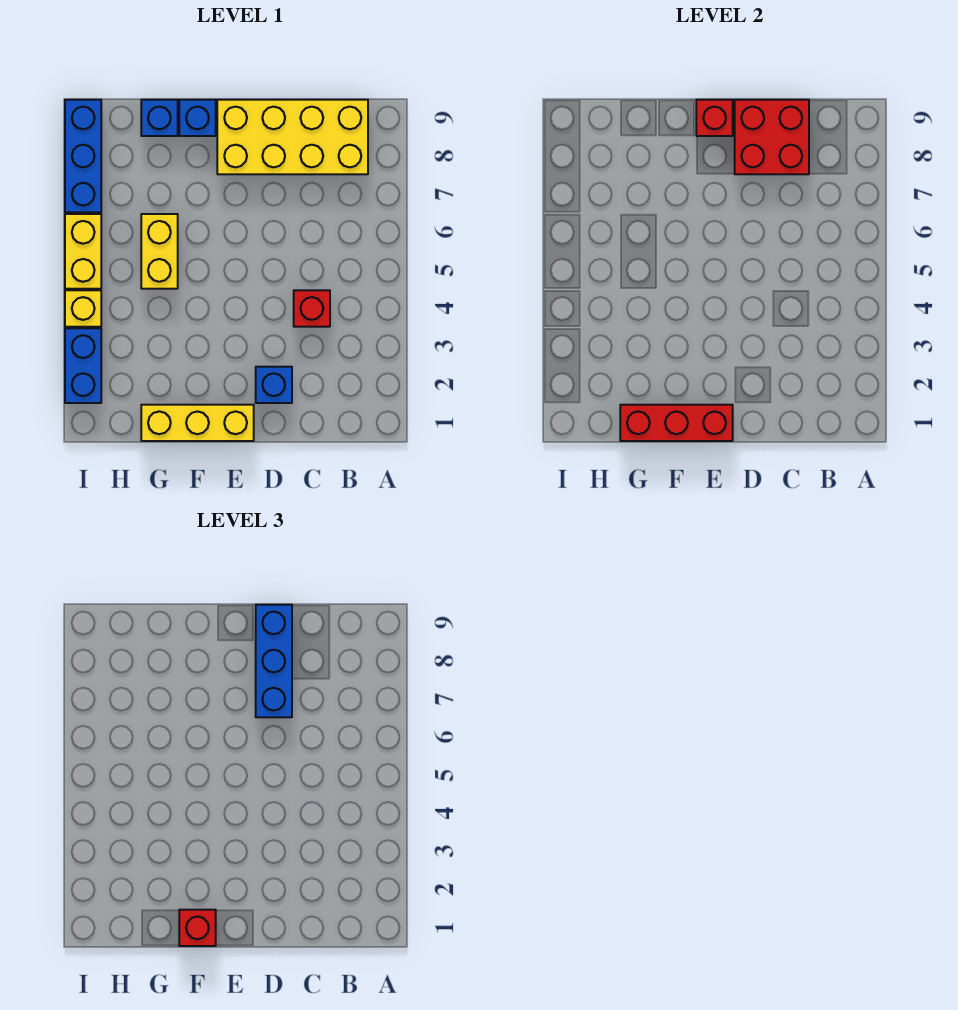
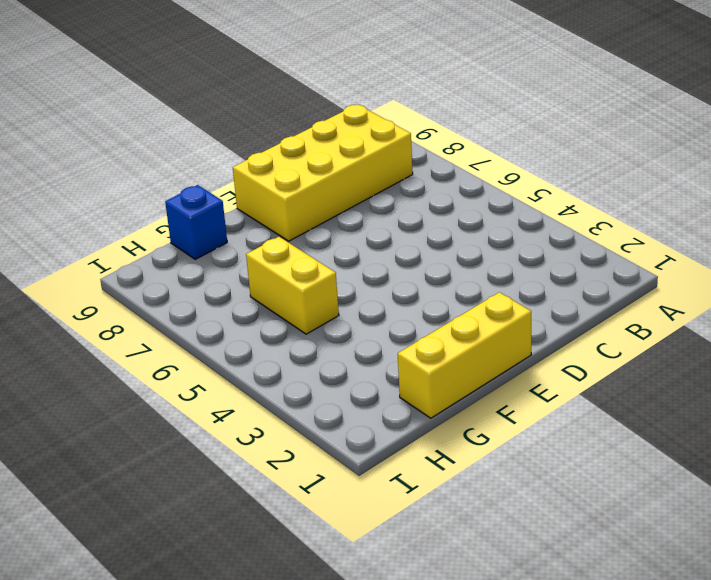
none -> red brick C4 level 1
none -> blue brick D2 level 1
none -> blue brick F9 level 1

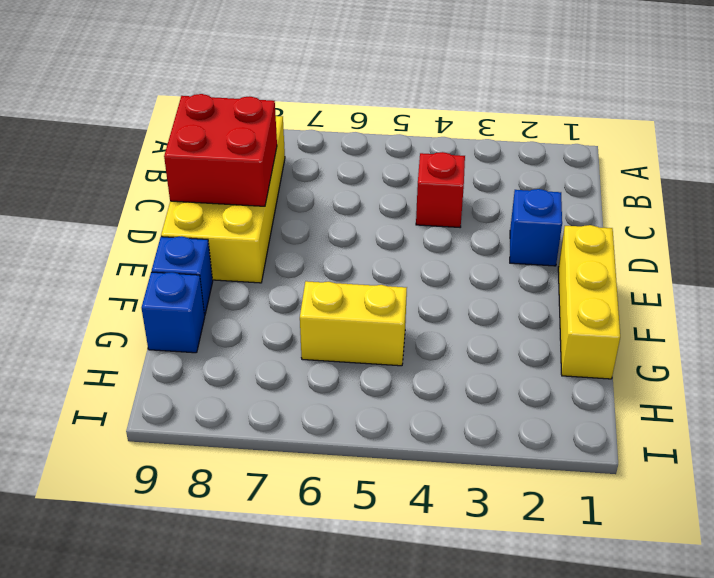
none -> blue brick I2:I3 level 1
none -> yellow brick I4 level 1
none -> yellow brick I5:I6 level 1

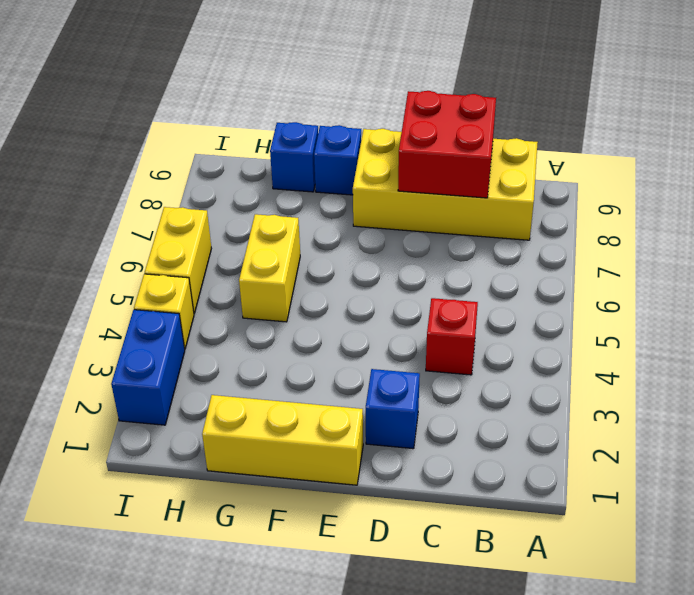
none -> blue brick I7:I9 level 1
none -> red brick E1:G1 level 2
none -> red brick E9 level 2

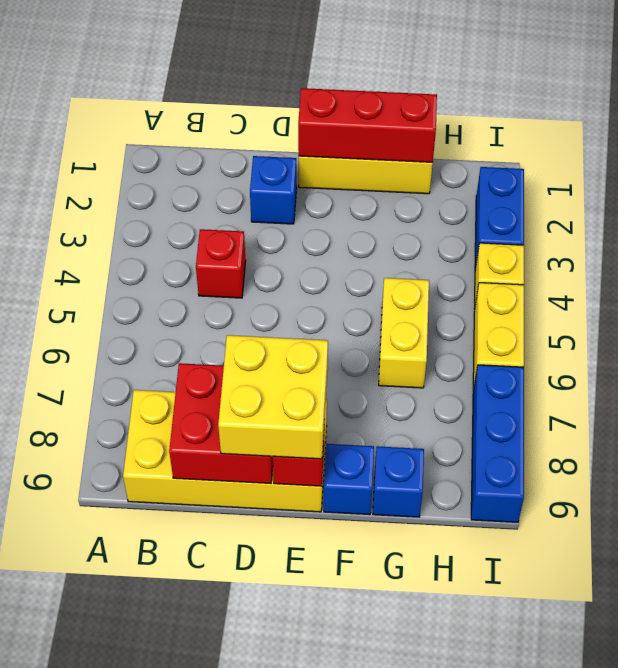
yellow brick D8:E9 level 3 -> blue brick D7:D9 level 3
none -> red brick F1 level 3

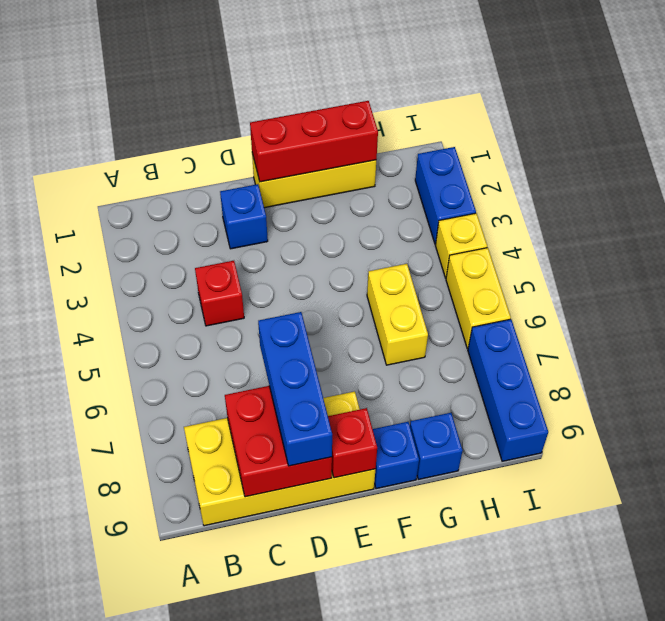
none -> red brick F1 level 3

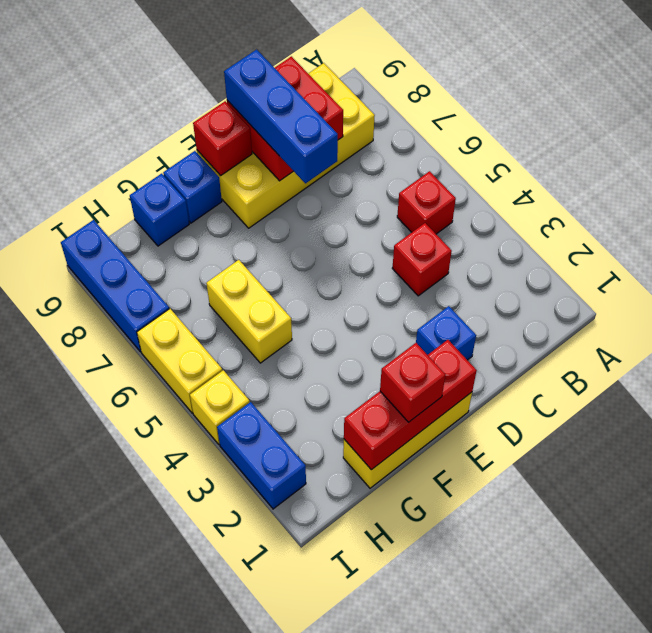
red brick B5 level 1 -> none

